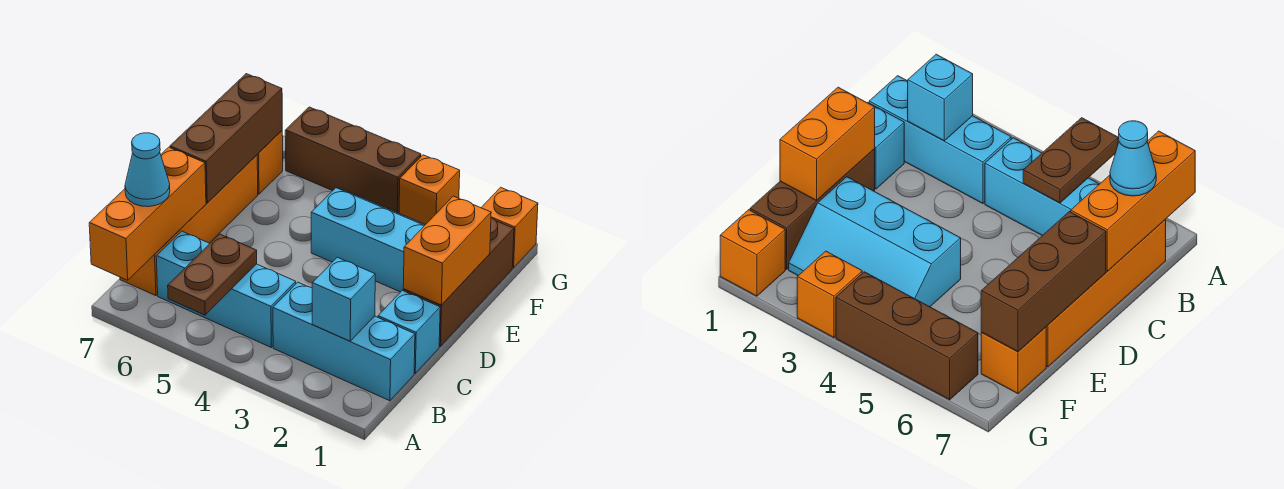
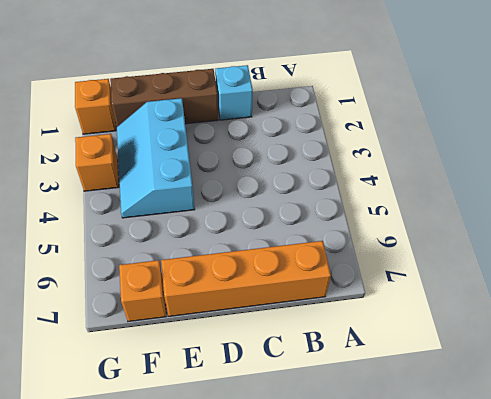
none -> cyan brick B1:B3 level 1
none -> cyan brick B4:B6 level 1
none -> brown brick G4:G6 level 1

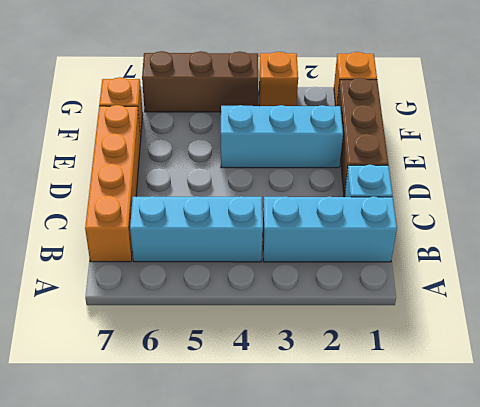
none -> brown plate A5:B5 level 2
none -> orange brick A7:C7 level 2
none -> cyan brick B2 level 2

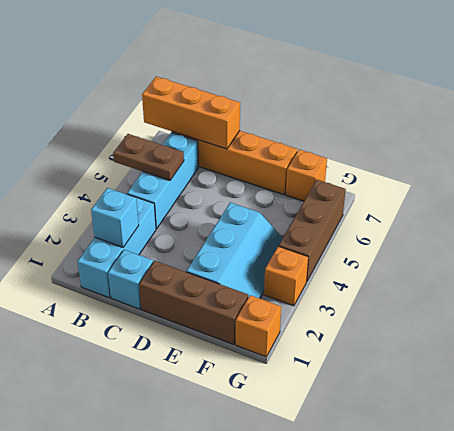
none -> orange brick D1:E1 level 2
none -> brown brick D7:F7 level 2
none -> cyan cone B7 level 3

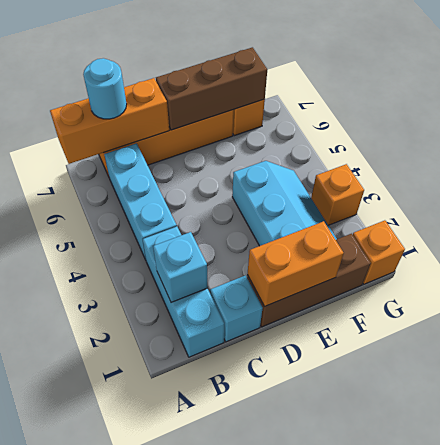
cyan round brick B7 level 3 -> cyan cone B7 level 3
none -> brown brick G4:G6 level 1
none -> brown plate A5:B5 level 2

